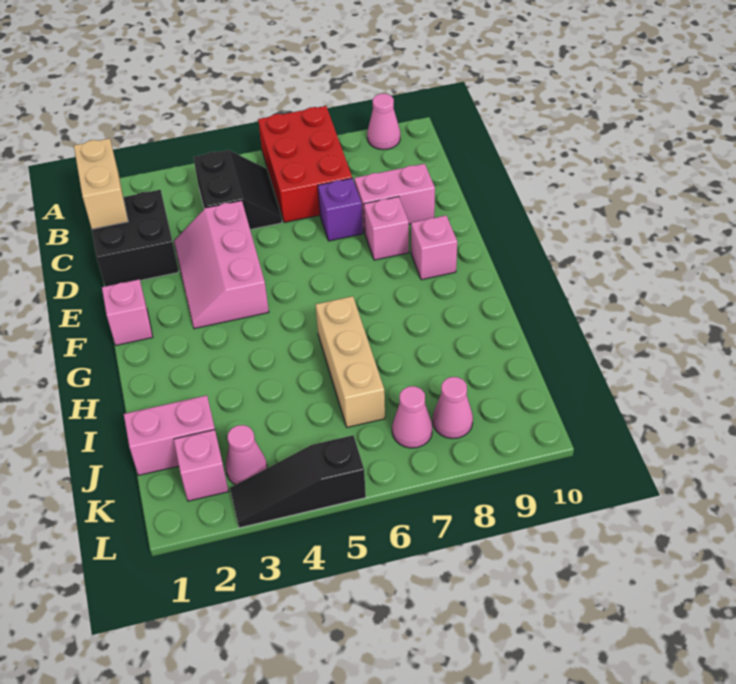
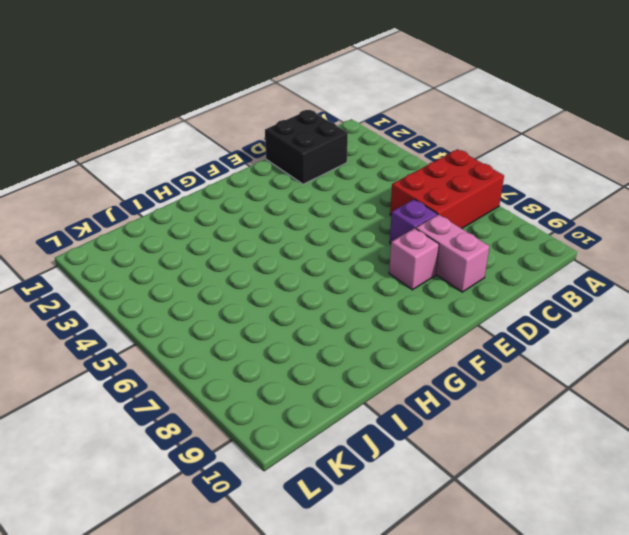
none -> pink cone A9 level 1
none -> black slope B4:C5 level 1 top 4
none -> pink slope D3:F4 level 1 top 4

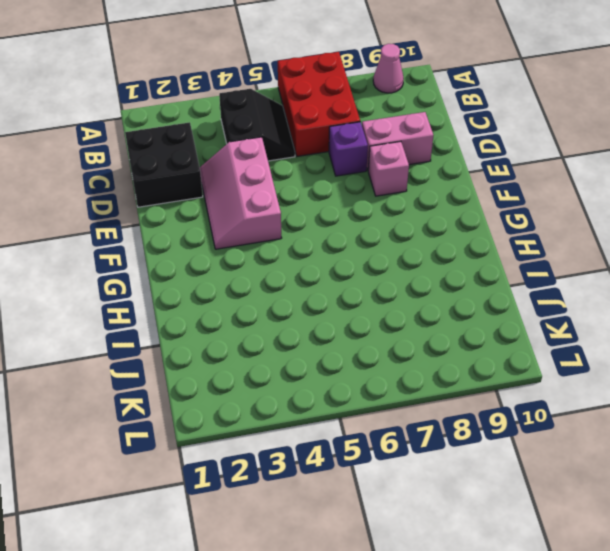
none -> pink brick F1 level 1
none -> pink brick F9 level 1
none -> tan brick H6:J6 level 1

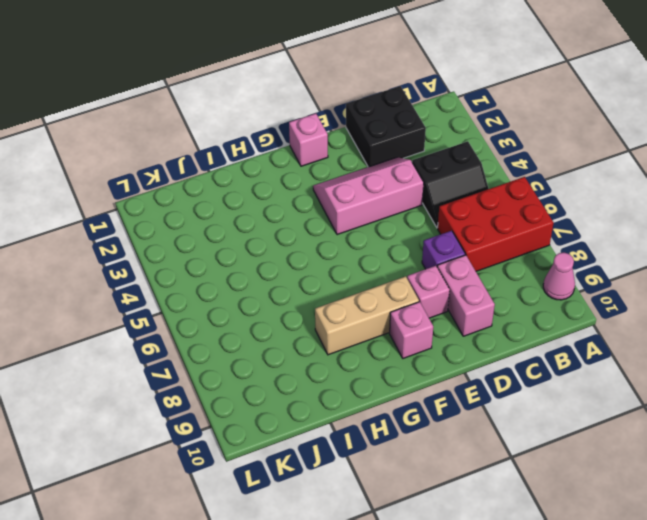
tan brick F8:H8 level 1 -> tan brick H6:J6 level 1
none -> pink brick J1:J2 level 1
none -> pink brick K2 level 1
none -> pink cone K3 level 1

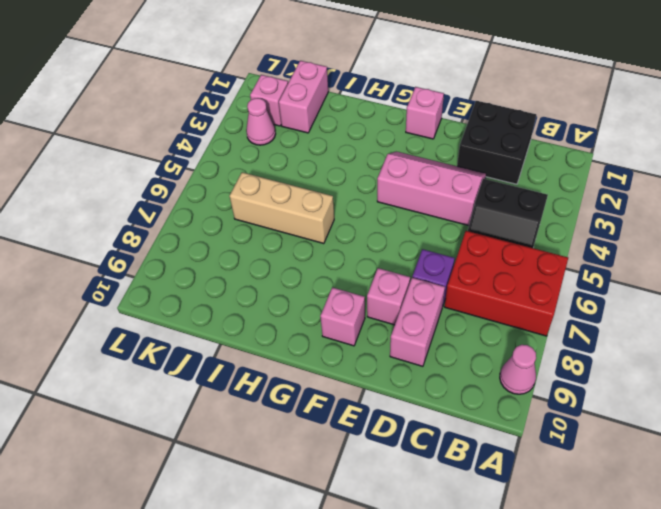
none -> pink cone K7 level 1
none -> pink cone K8 level 1
none -> black slope L3:L5 level 1 top 5

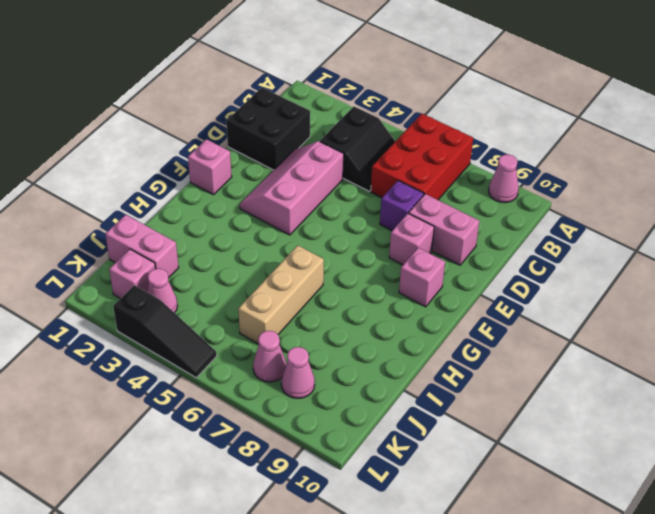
black slope L3:L5 level 1 top 3 -> black slope L3:L5 level 1 top 5
none -> tan brick B1:C1 level 2

